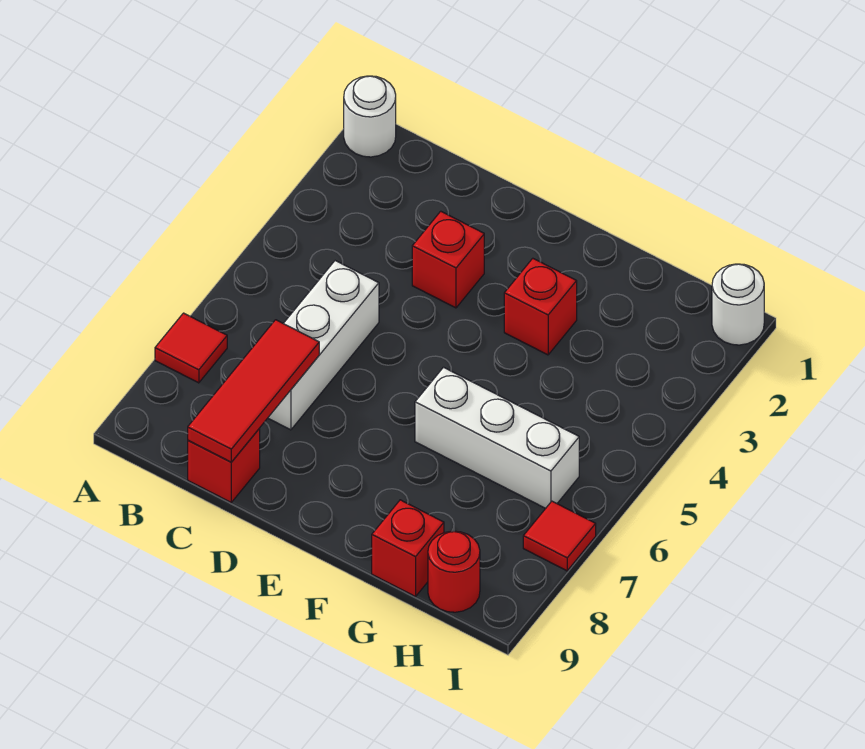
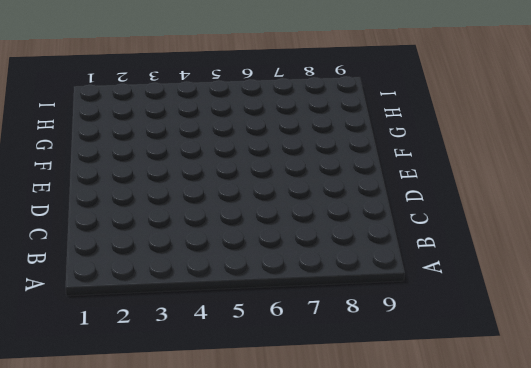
none -> white round brick A1 level 1
none -> red tile A7 level 1
none -> white brick C5:C7 level 1

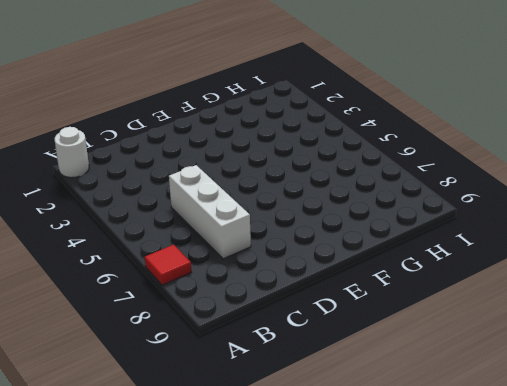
none -> red brick C9 level 1
none -> red brick D3 level 1
none -> red brick F3 level 1

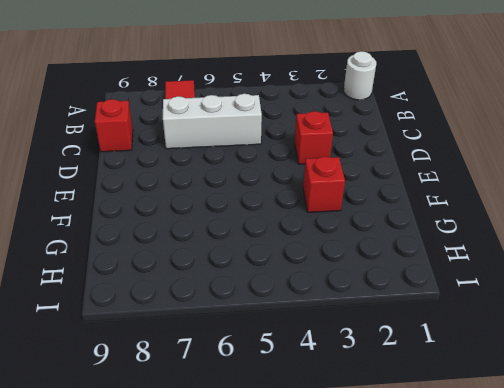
none -> white brick F6:H6 level 1
none -> red brick G9 level 1
none -> red round brick H9 level 1

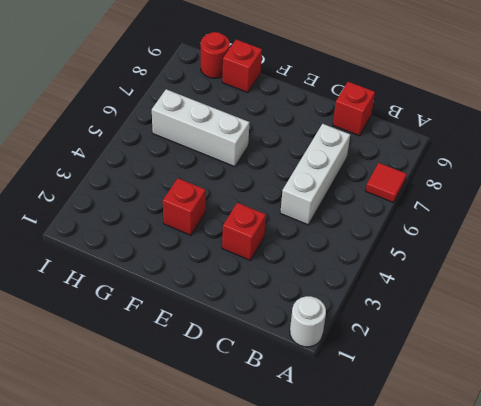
none -> white round brick I1 level 1
none -> red tile I7 level 1
none -> red tile C7:C9 level 2

